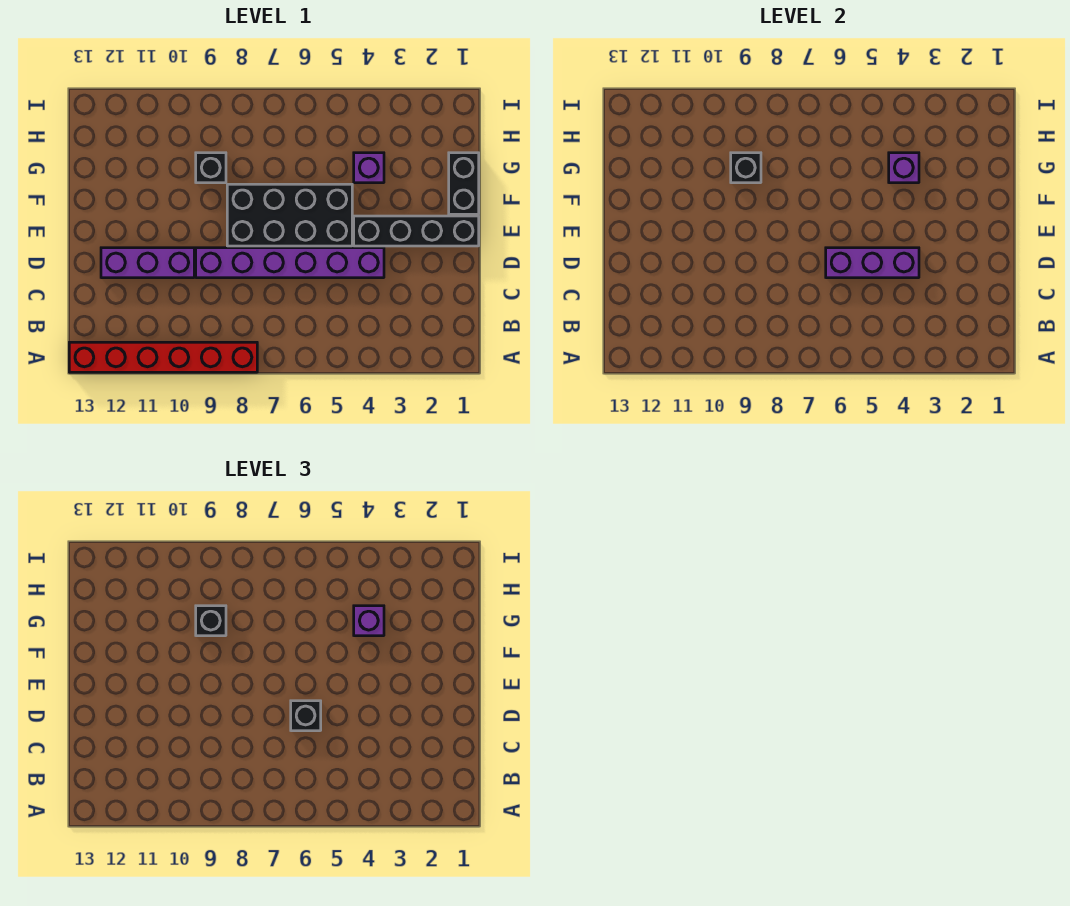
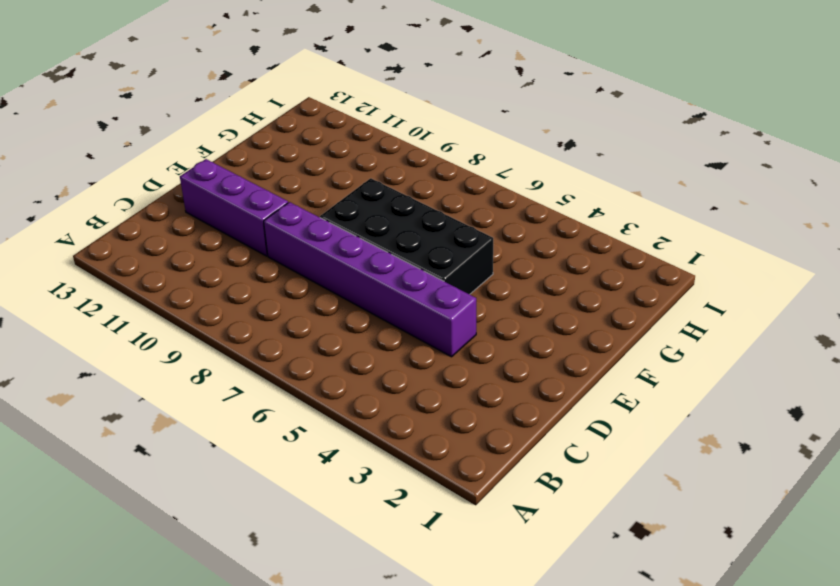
none -> red brick A8:A13 level 1
none -> black brick E1:E4 level 1
none -> black brick F1:G1 level 1

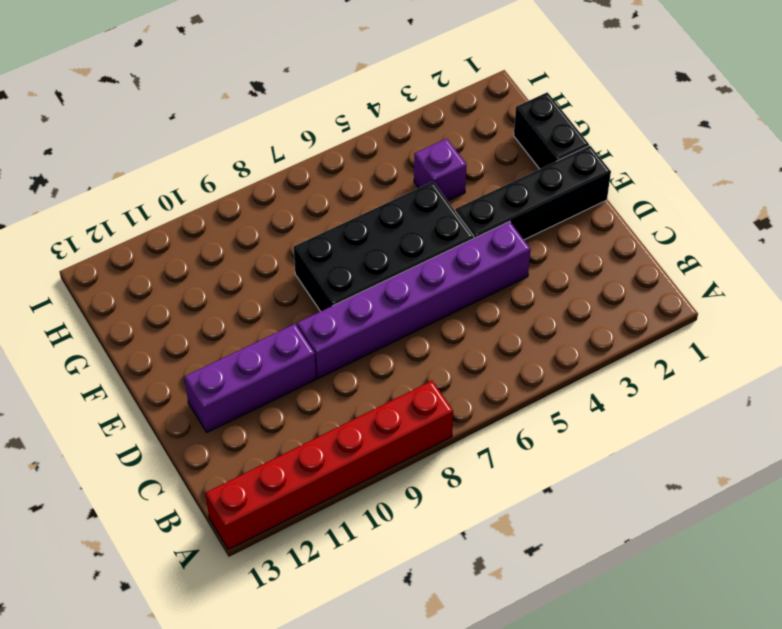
none -> black brick G9 level 1
none -> purple brick D4:D6 level 2
none -> purple brick G4 level 2

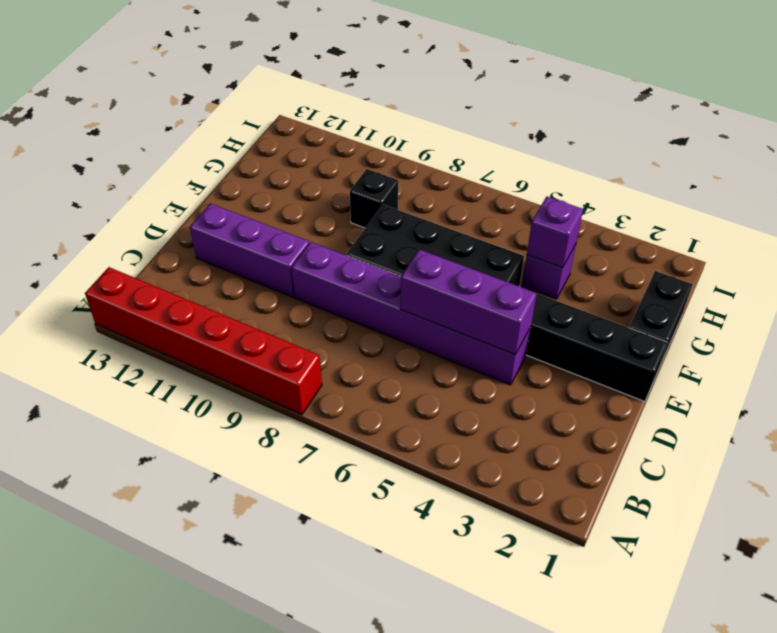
none -> black brick G9 level 2
none -> black brick D6 level 3
none -> purple brick G4 level 3

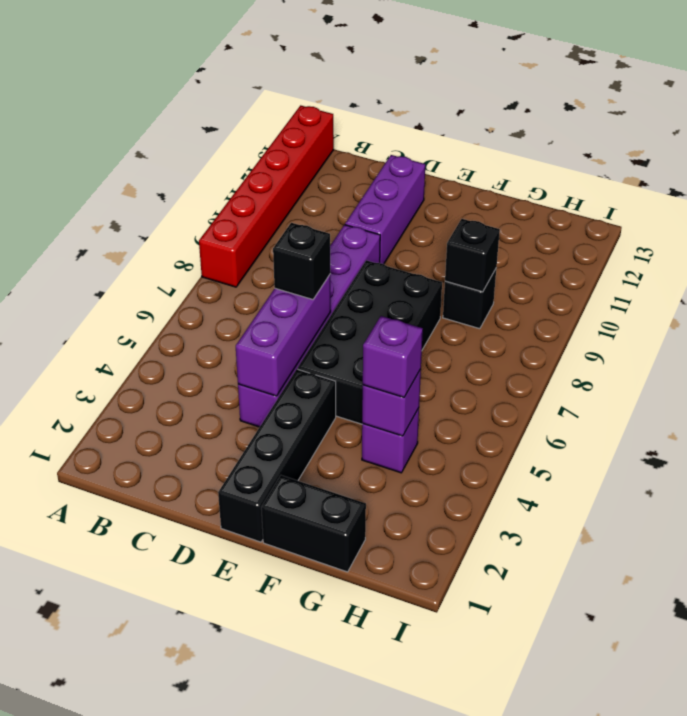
none -> black brick G9 level 3

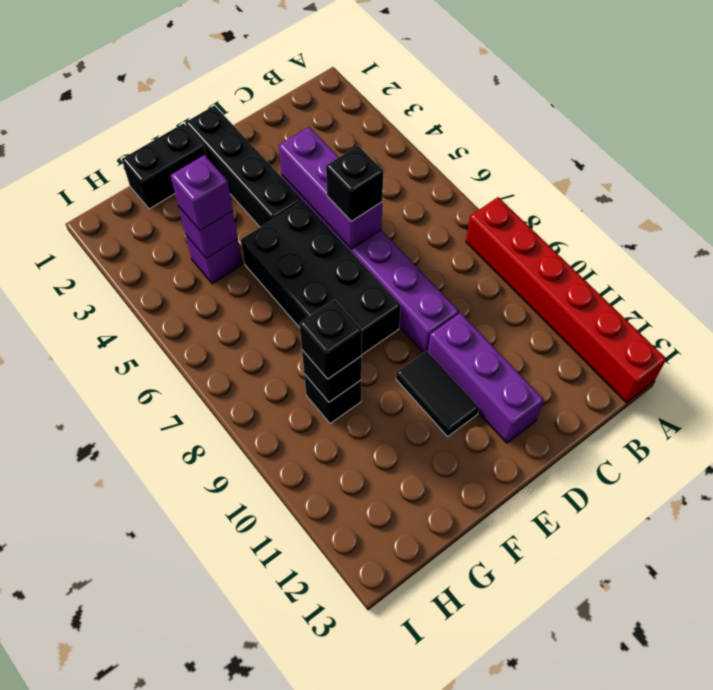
black tile E10:E11 level 1 -> none

